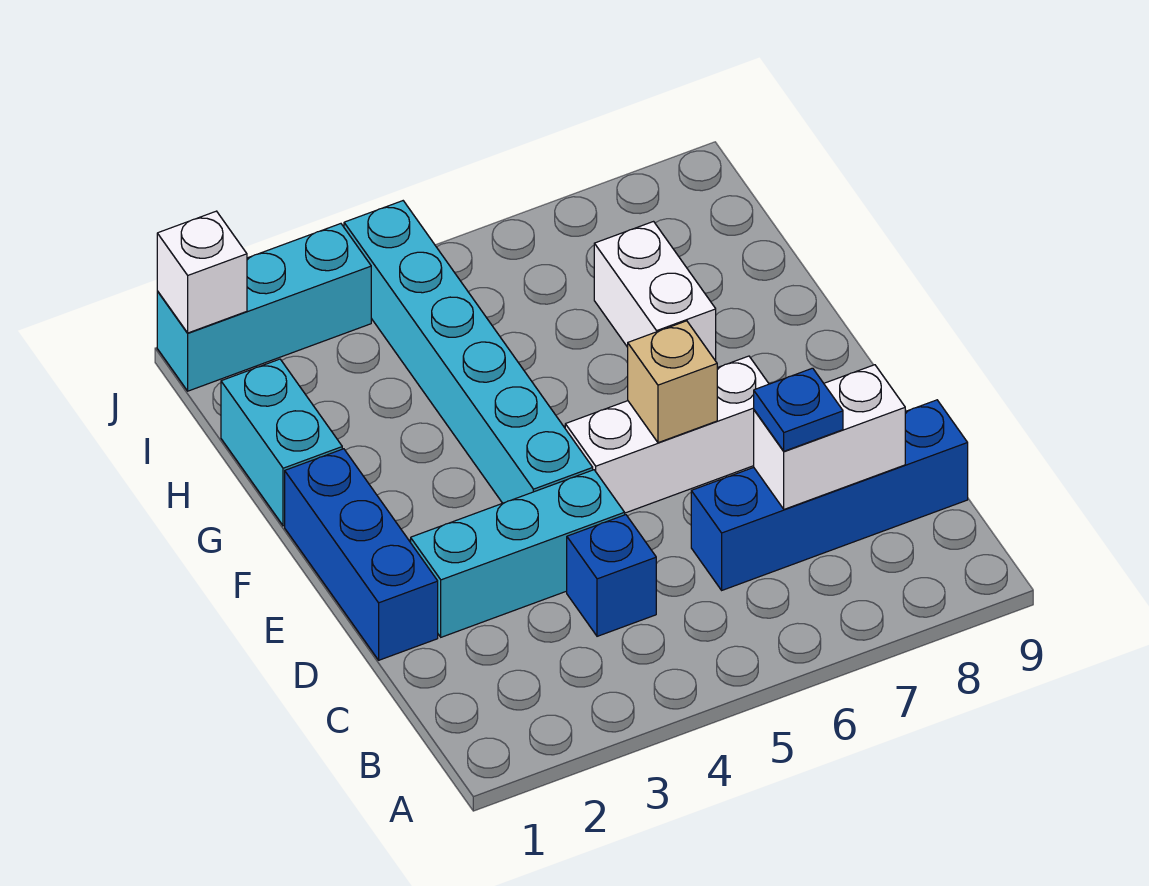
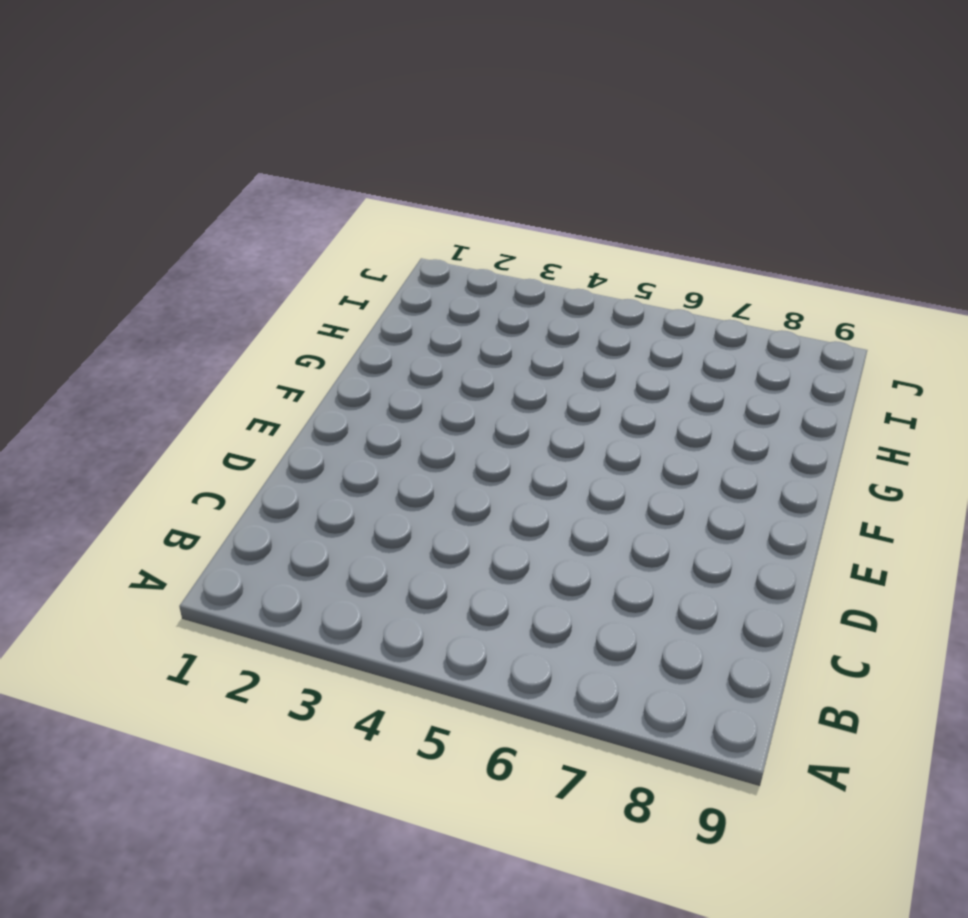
none -> blue brick C4 level 1
none -> blue brick C6:C9 level 1
none -> blue brick D1:F1 level 1

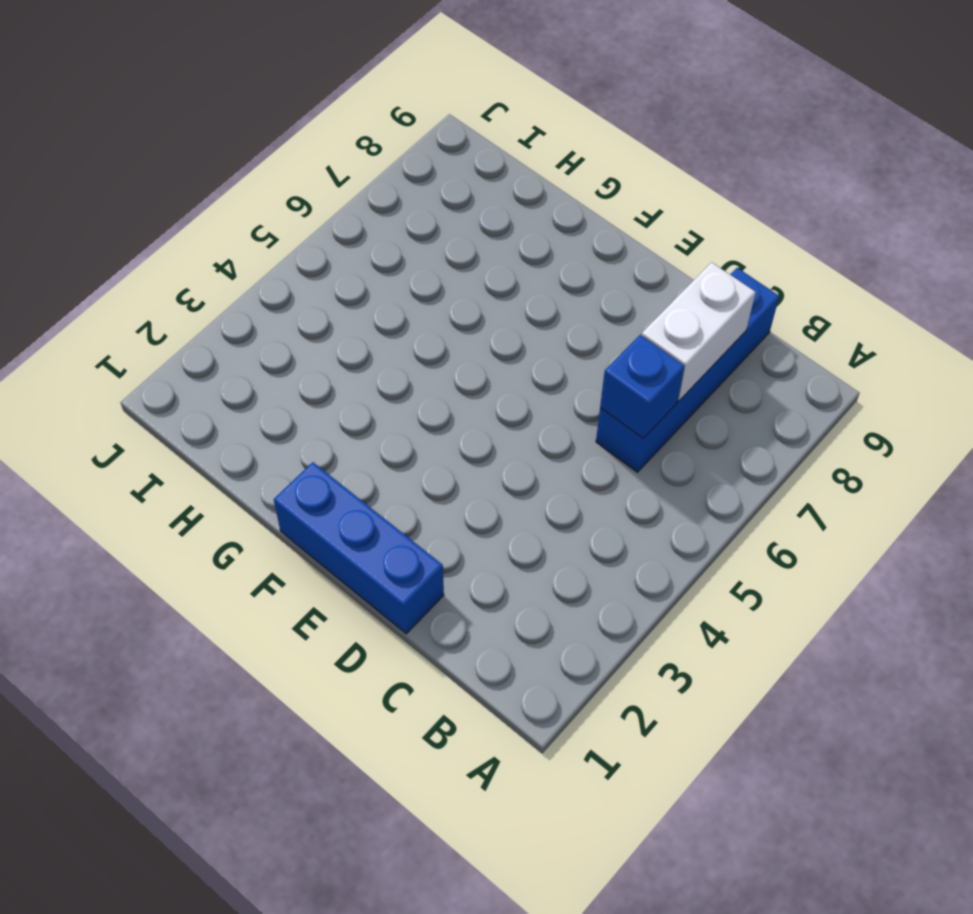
blue brick C6 level 2 -> blue brick C4 level 1
none -> cyan brick D2:D4 level 1
none -> cyan brick E4:J4 level 1
none -> white brick E5:E7 level 1

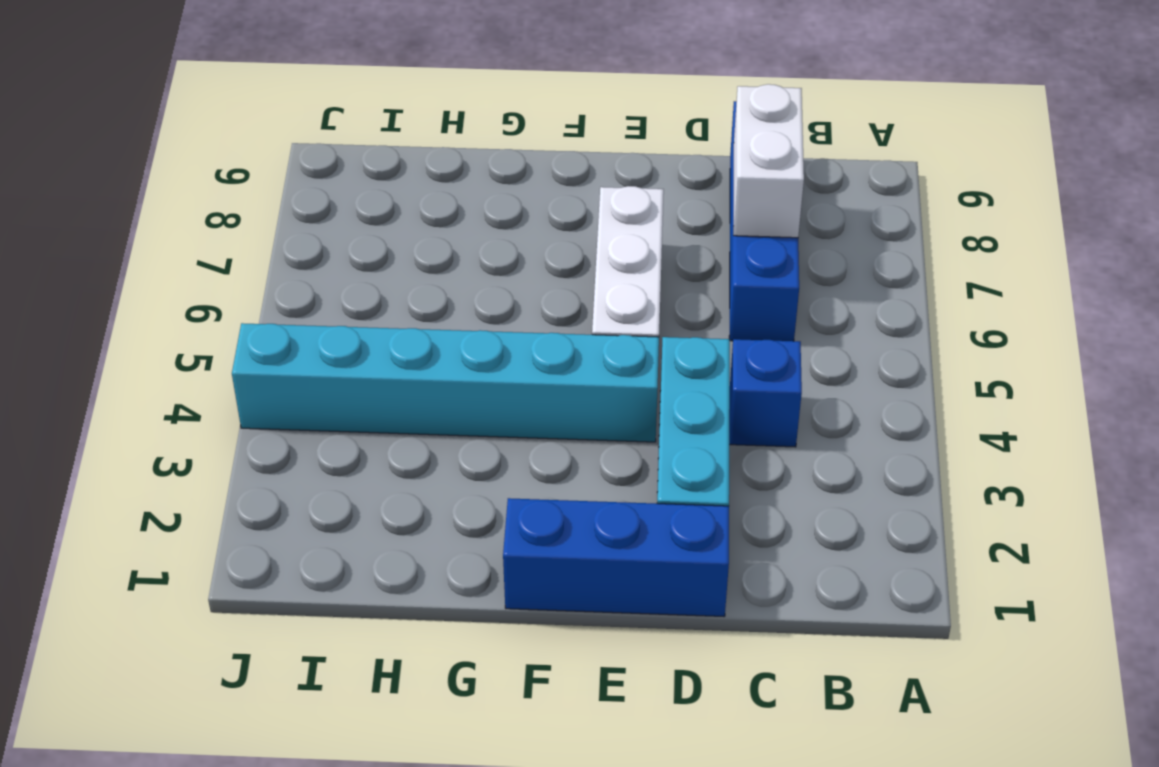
none -> cyan brick G1:H1 level 1
none -> white brick G7:H7 level 1
none -> cyan brick J1:J3 level 1

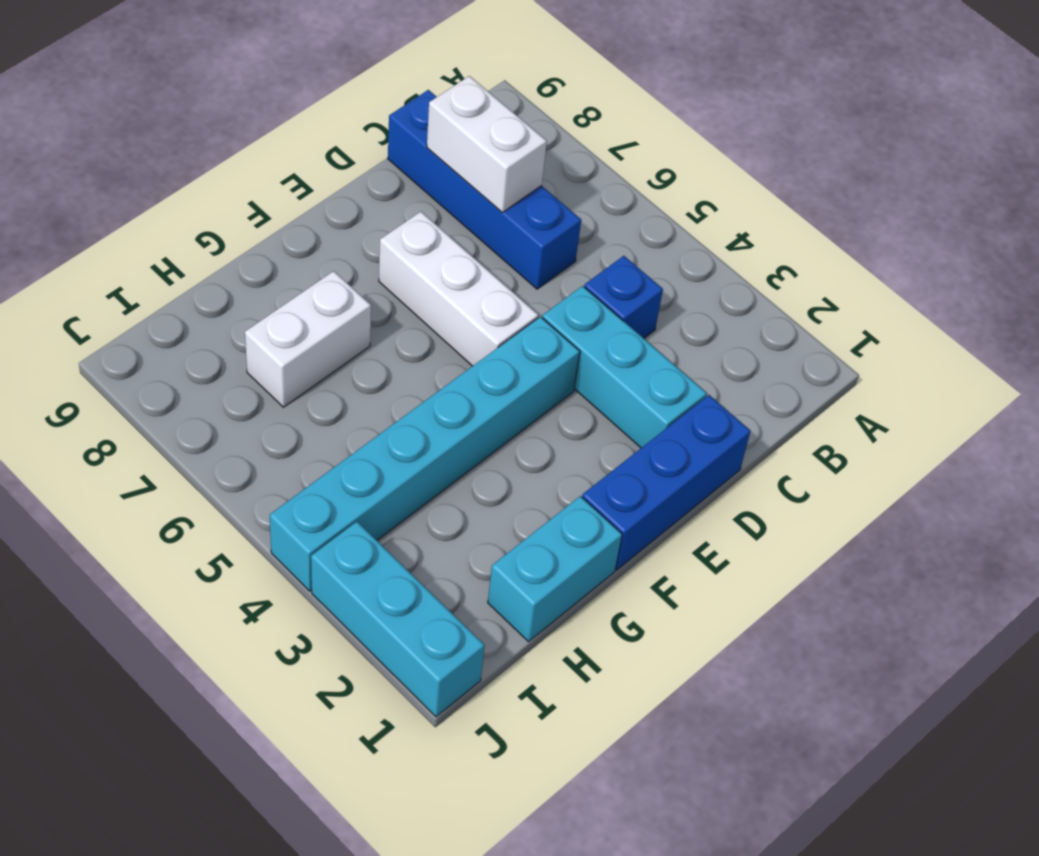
none -> tan brick E6 level 2
none -> white brick J1 level 2
none -> blue plate C7 level 3

